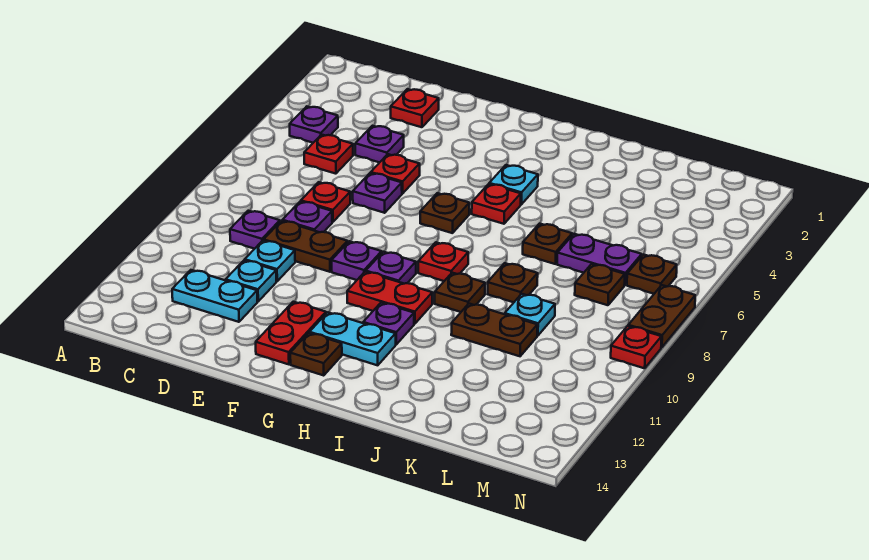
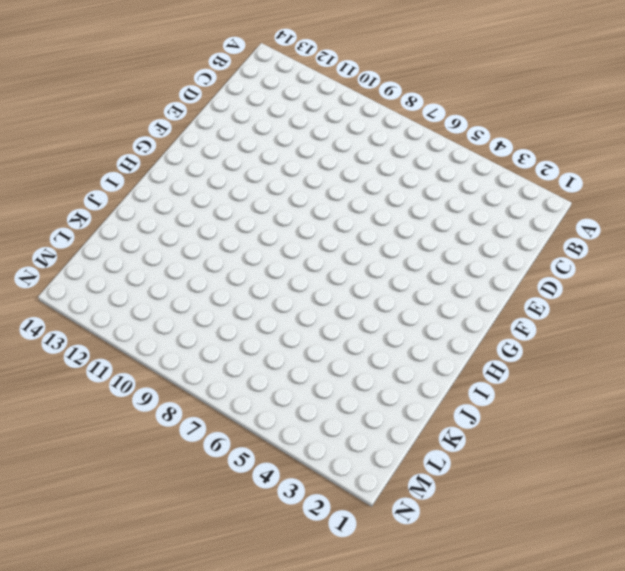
none -> purple plate B4 level 1
none -> red plate C5 level 1
none -> purple plate C9 level 1
none -> cyan plate C12:D12 level 1

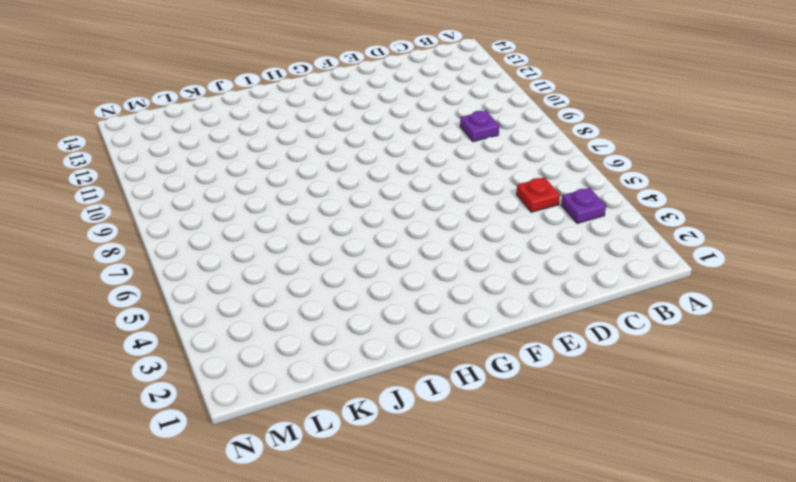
none -> cyan plate C12:D12 level 1
none -> red plate D2 level 1
none -> purple plate D4 level 1
none -> red plate D7 level 1

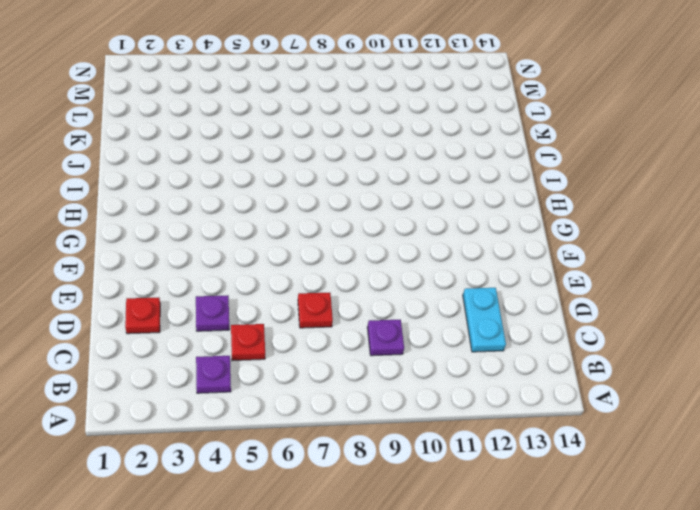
none -> purple plate D8 level 1
none -> brown plate D9:E9 level 1
none -> cyan plate D10 level 1
none -> cyan plate D11 level 1

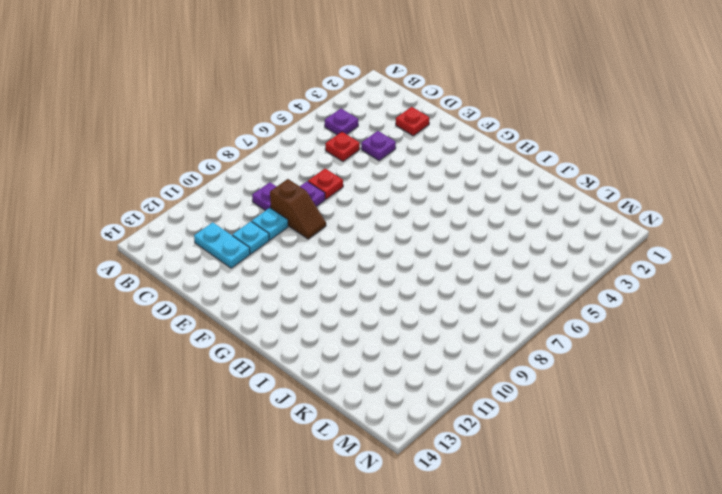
brown slope D9:E9 level 1 top D -> brown plate D9:E9 level 1
none -> red plate E5 level 1
none -> purple plate E6 level 1
none -> purple plate F9 level 1
none -> red plate F12:F13 level 1

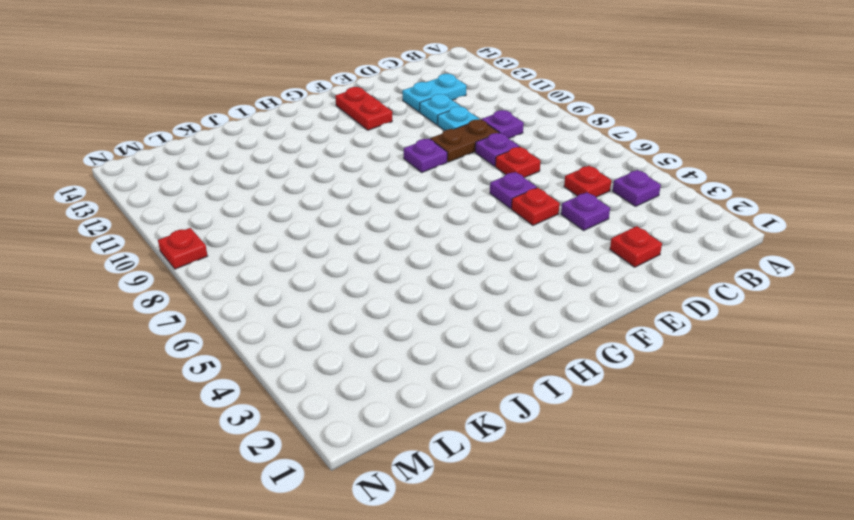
none -> brown plate G6 level 1
none -> purple plate G9 level 1
none -> red plate G10:H10 level 1
none -> cyan plate G12:H12 level 1

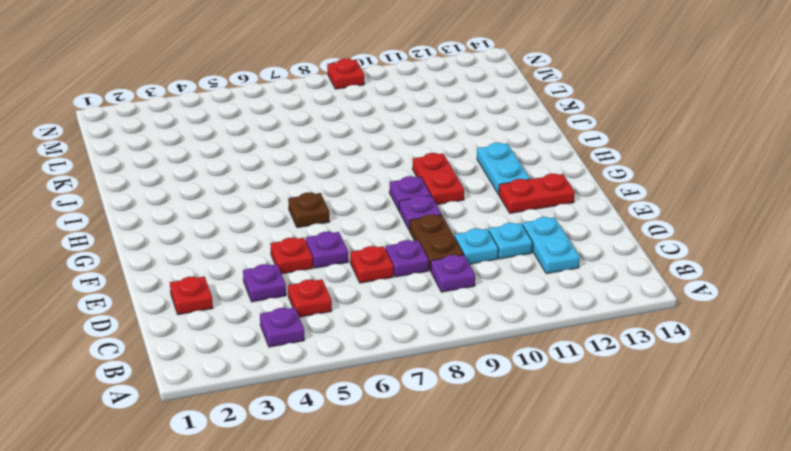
none -> brown plate G13 level 1
none -> cyan plate H4 level 1
none -> red plate H5 level 1
none -> red plate H8 level 1

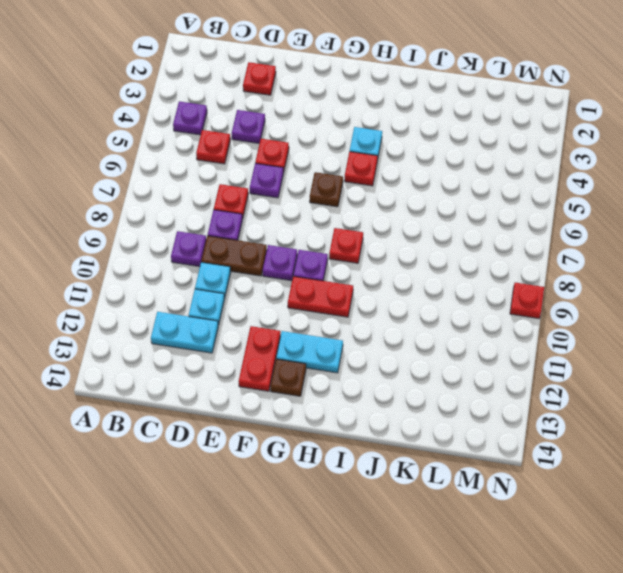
none -> purple plate H11 level 1
none -> brown plate I9 level 1
none -> brown plate J6 level 1
none -> brown plate J8 level 1

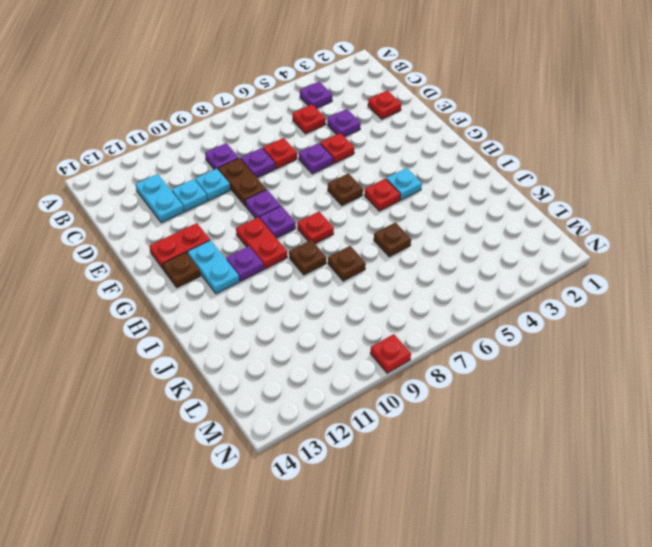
none -> brown plate J10:K10 level 1
none -> purple plate K6:L6 level 1
none -> cyan plate K9 level 1
none -> brown plate L7 level 1

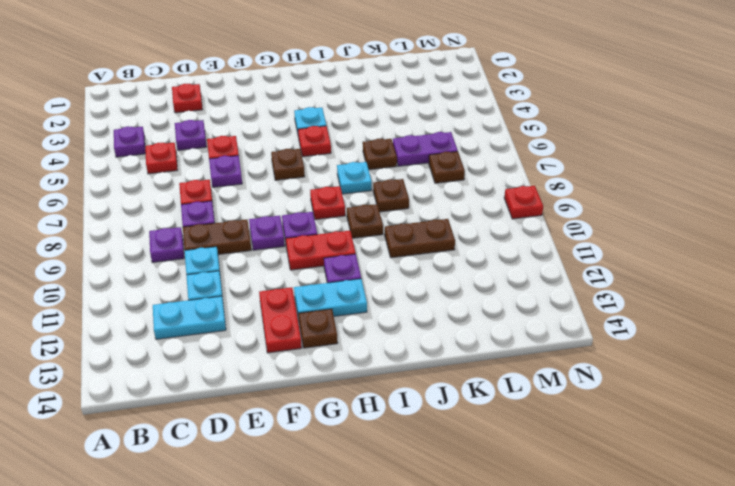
cyan plate I7 level 1 -> cyan plate K9 level 1
none -> brown plate M6 level 1
none -> brown plate N7:N8 level 1

